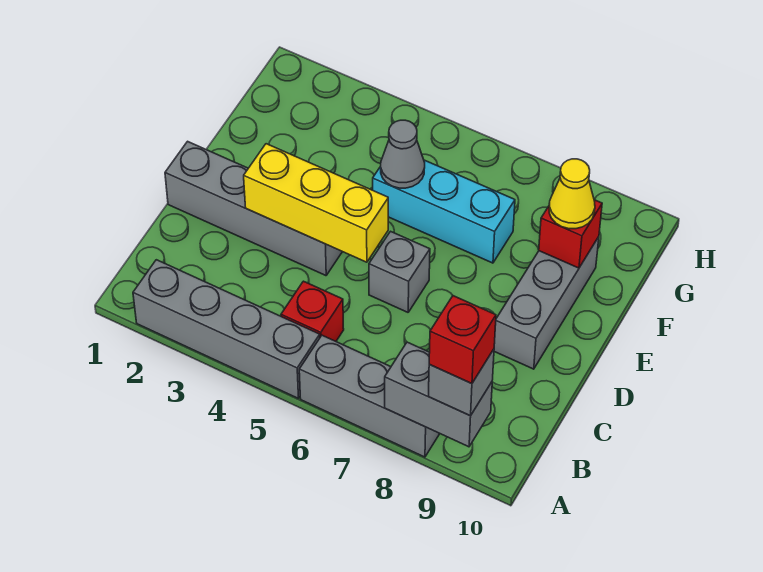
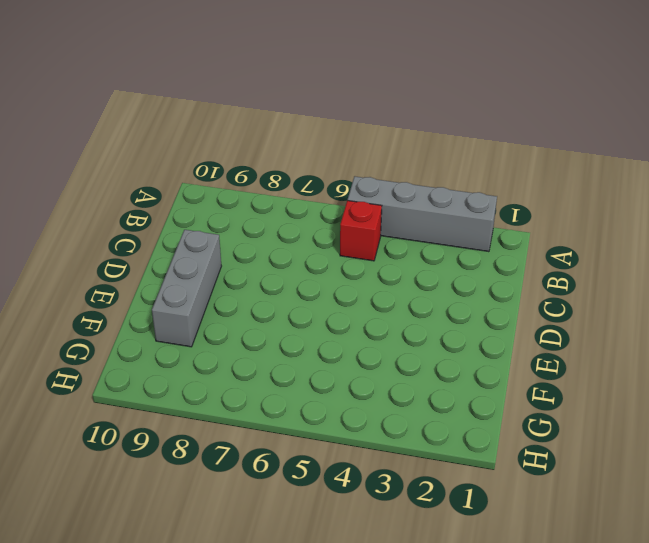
none -> grey brick A6:A8 level 1
none -> grey brick D1:D4 level 1
none -> grey brick D6 level 1

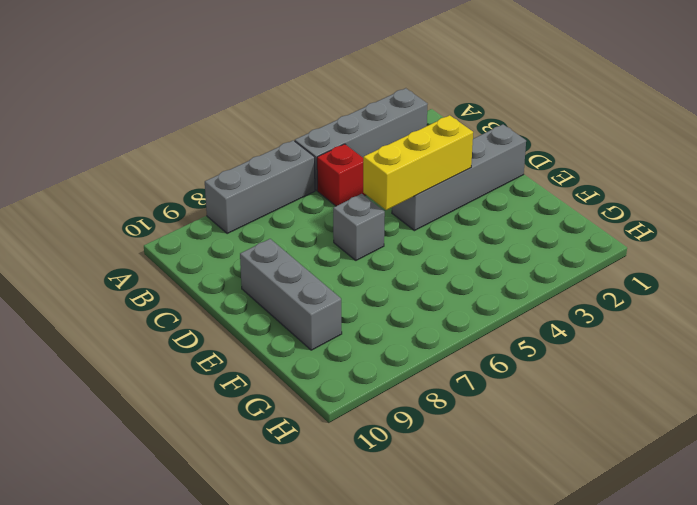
none -> cyan brick F5:F7 level 1
none -> grey brick A8:A9 level 2
none -> grey cone F5 level 2

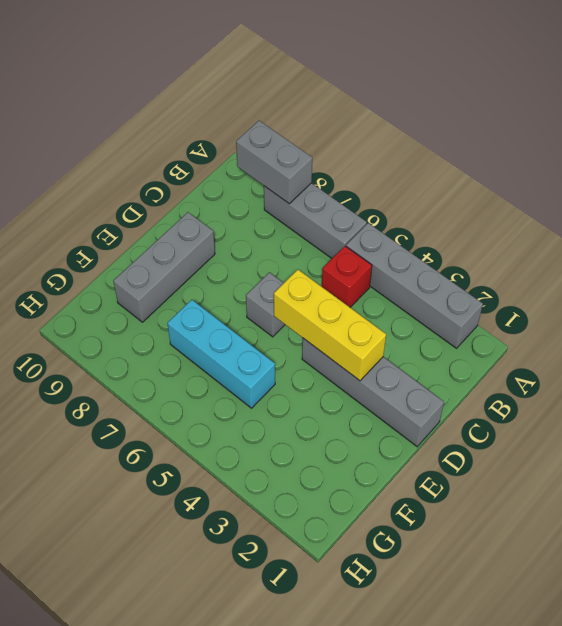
none -> grey cone F5 level 2
none -> red brick F9 level 2
none -> grey brick A9 level 3

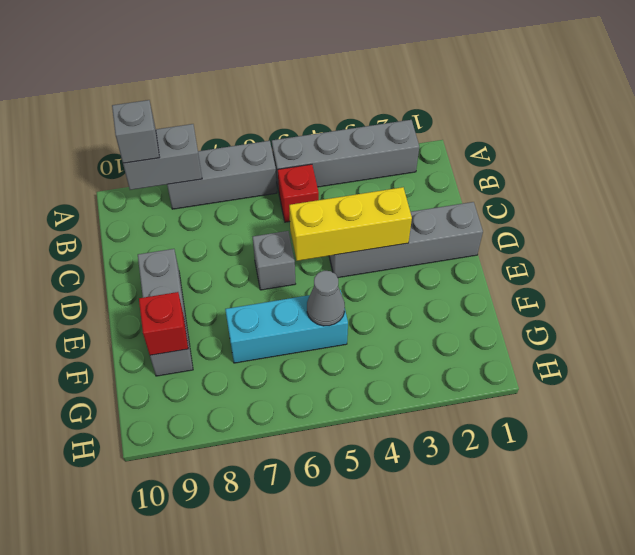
none -> yellow cone F9 level 3
none -> red brick A9 level 4

